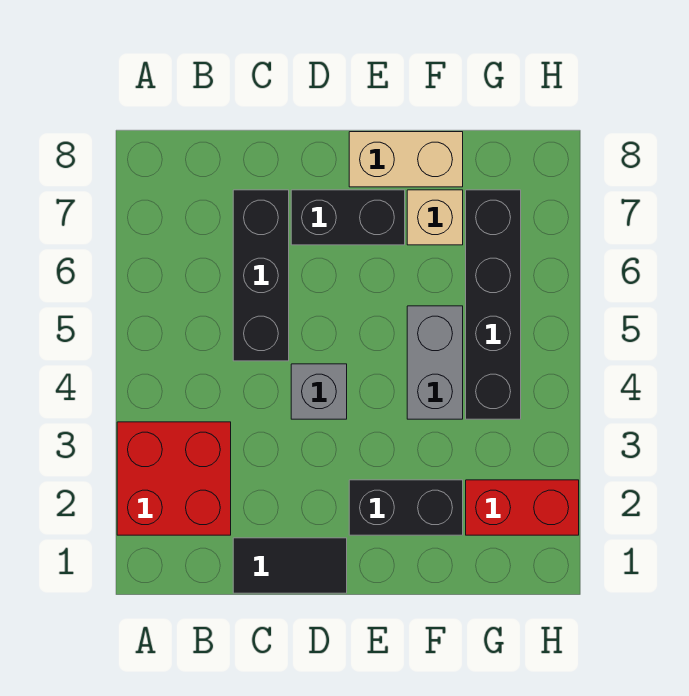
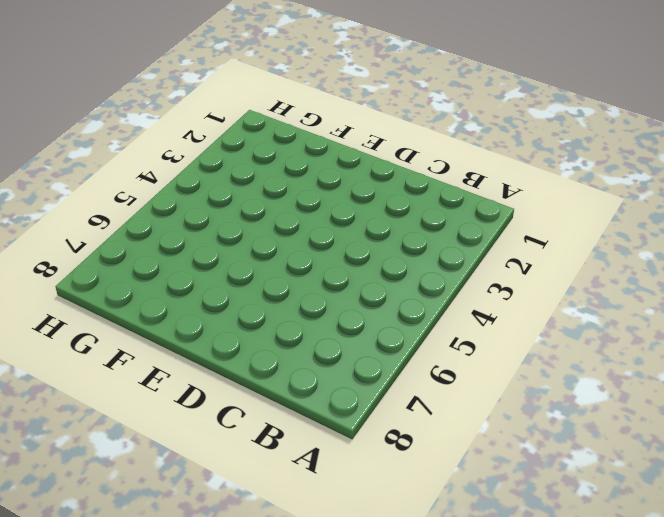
none -> red brick A2:B3 level 1
none -> black tile C1:D1 level 1

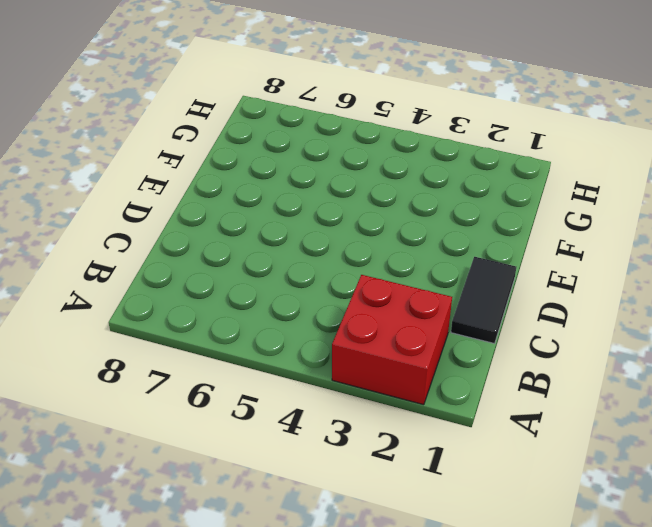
none -> black brick C5:C7 level 1
none -> grey brick D4 level 1

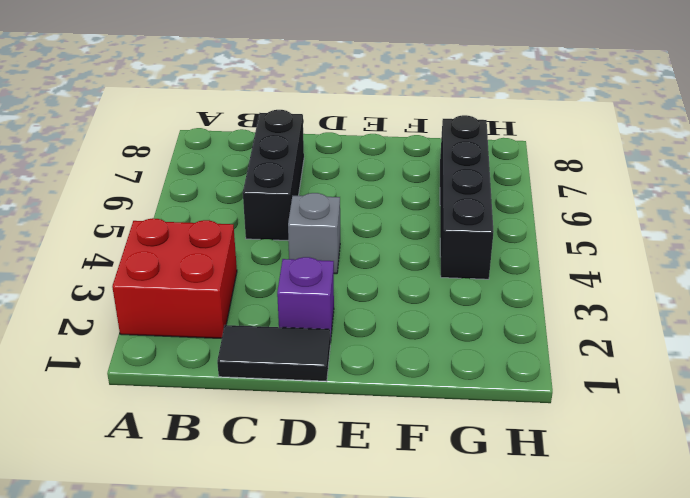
purple brick D2 level 1 -> none
none -> black brick D7:E7 level 1
none -> black brick E2:F2 level 1

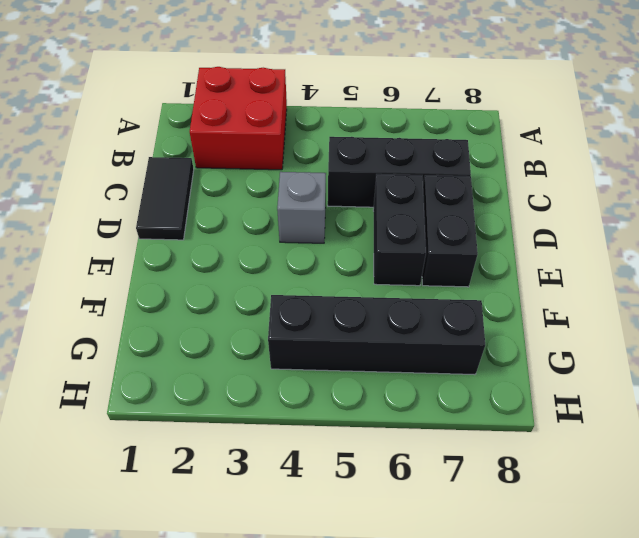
black brick D6:E6 level 1 -> black brick E2:F2 level 1
none -> tan brick E8:F8 level 1
none -> grey brick F4:F5 level 1

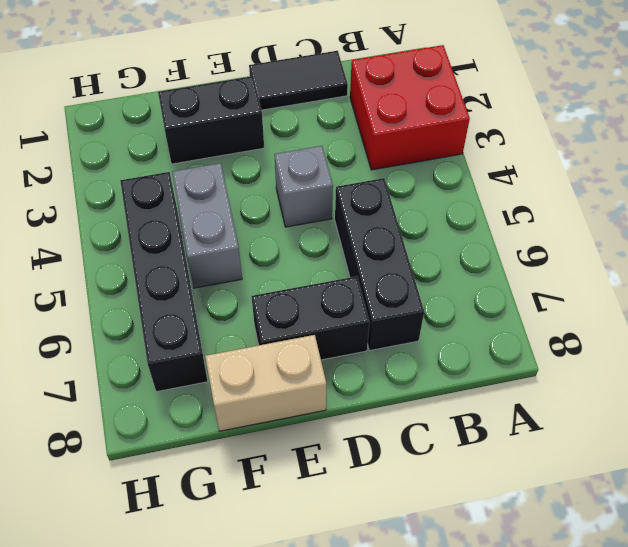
none -> tan brick F7 level 1
none -> red brick G2:H2 level 1

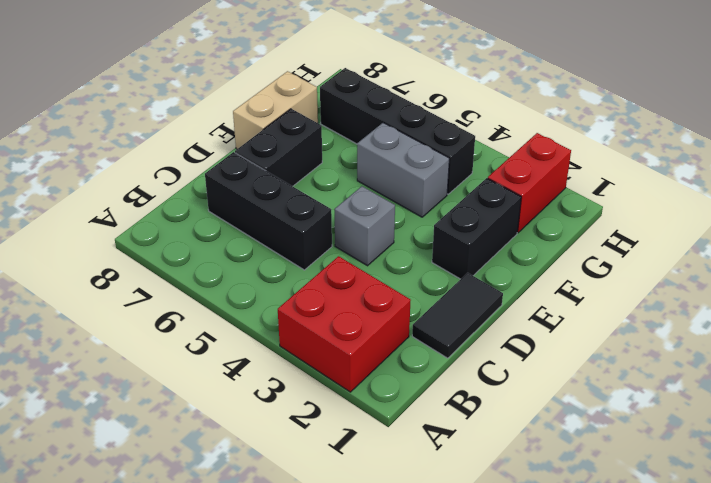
none -> tan brick F7 level 1

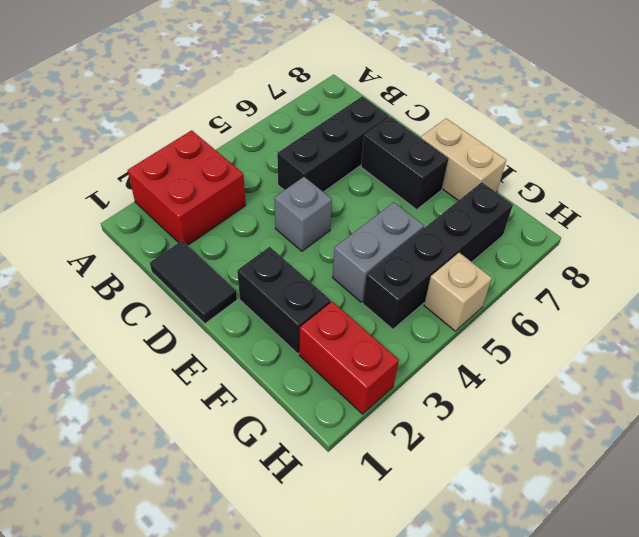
tan brick H5 level 1 -> tan brick F7 level 1

